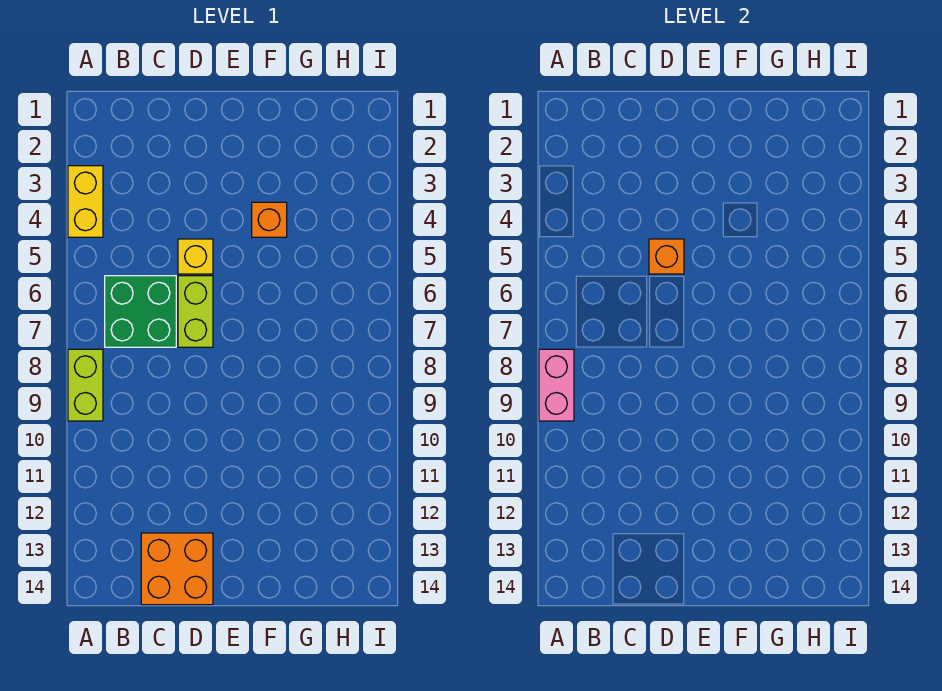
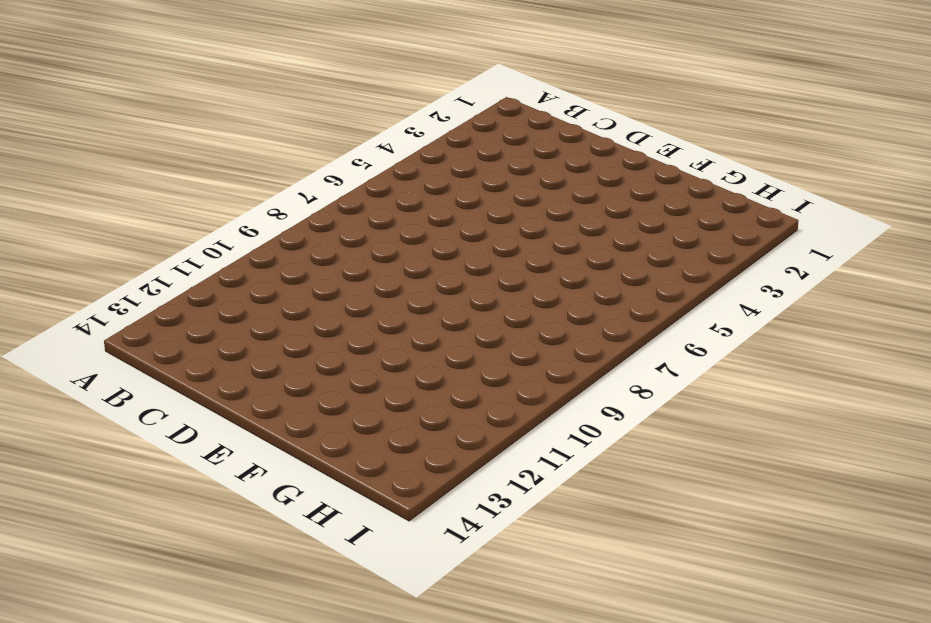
none -> yellow brick A3:A4 level 1
none -> lime brick A8:A9 level 1

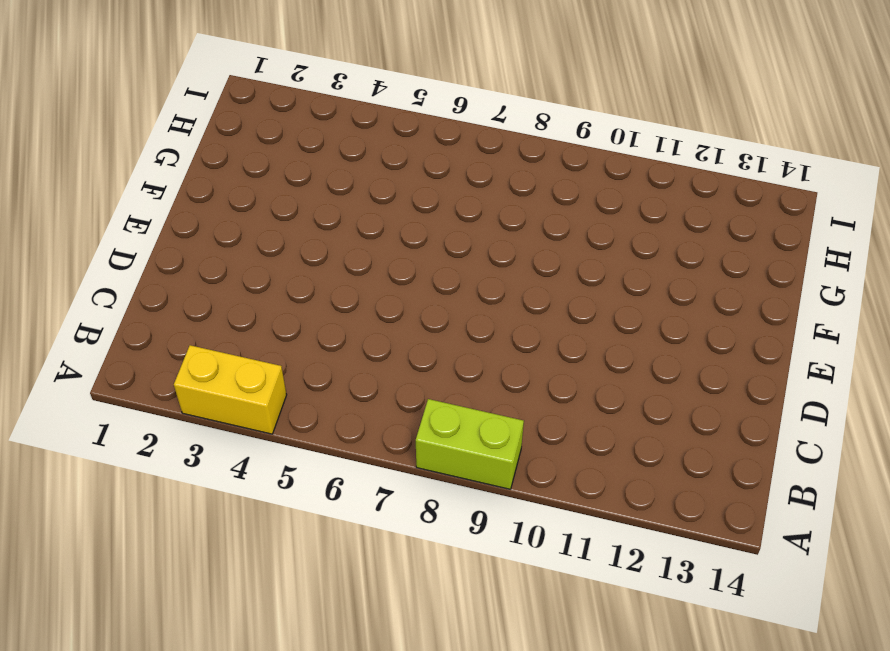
none -> green brick B6:C7 level 1
none -> orange brick C13:D14 level 1

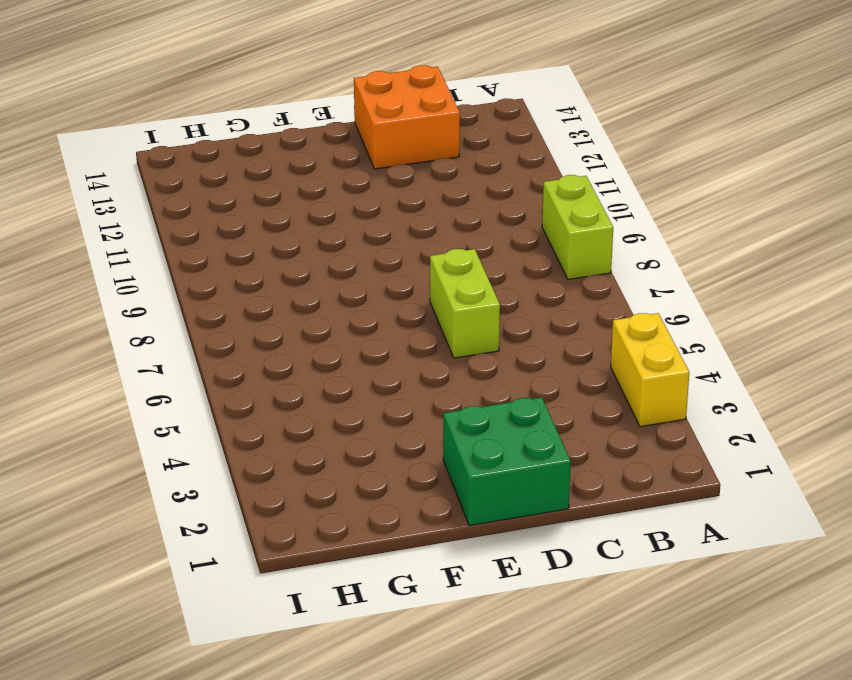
green brick D1:E2 level 1 -> green brick B6:C7 level 1
none -> yellow brick D5 level 1
none -> orange brick F4 level 1

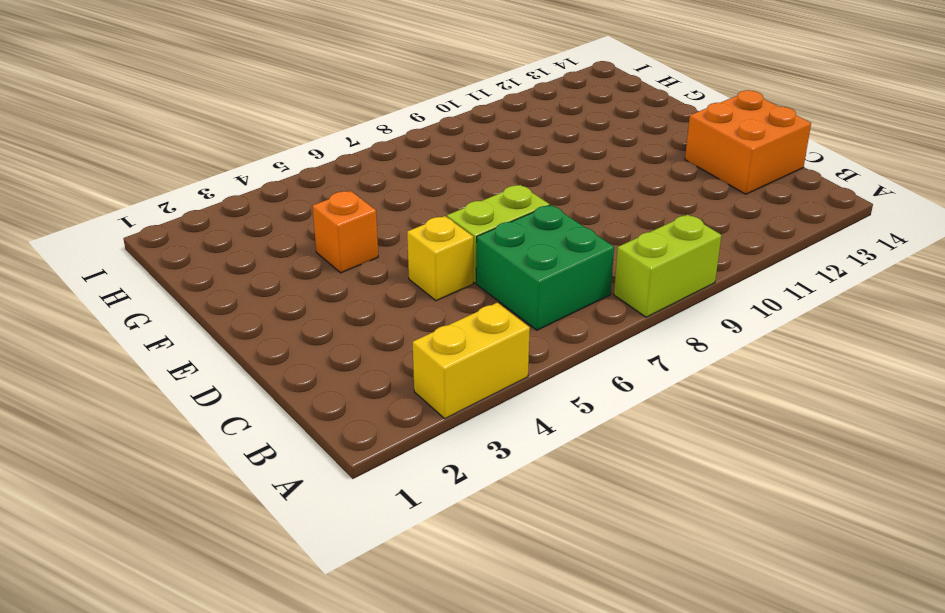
none -> pink brick A8:A9 level 2
none -> orange brick D5 level 2

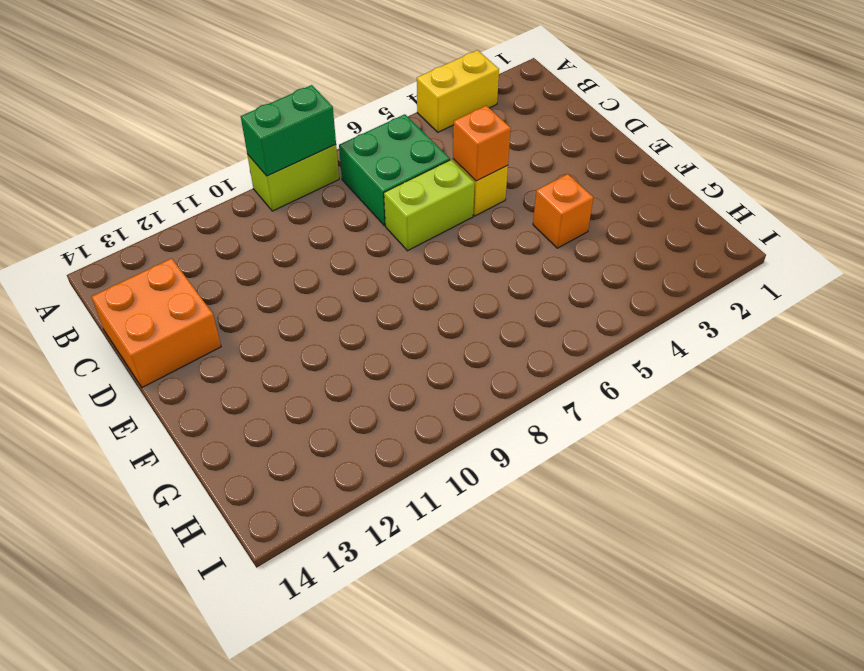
green brick A8:A9 level 2 -> pink brick A8:A9 level 2

